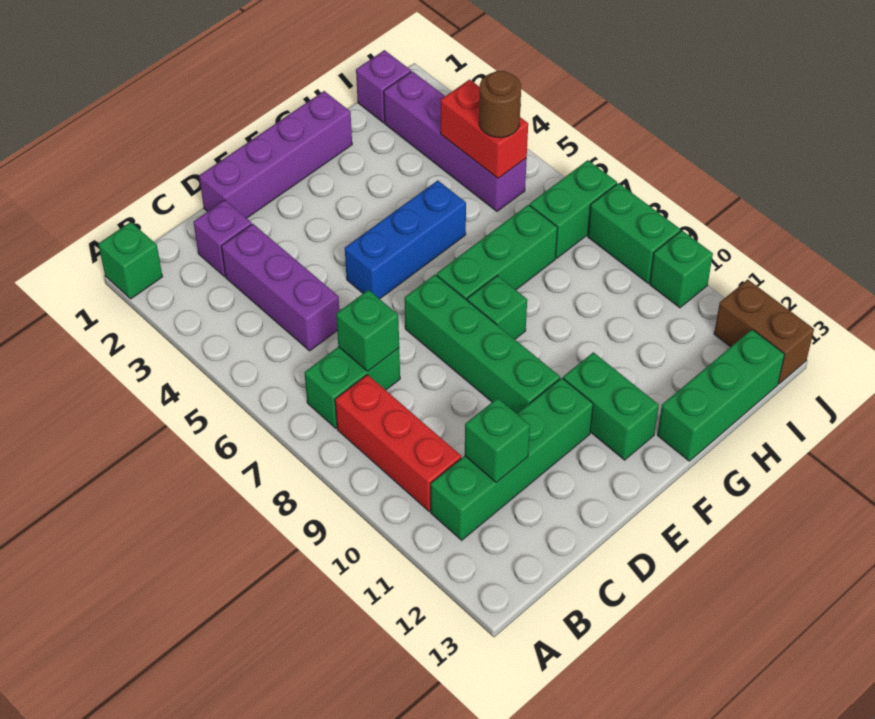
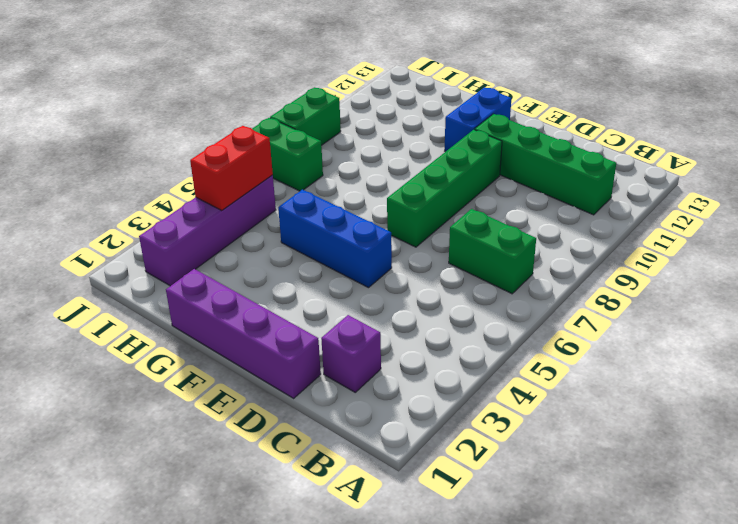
blue brick F11:F12 level 1 -> green brick F11:F12 level 1
none -> green brick A1 level 1
none -> red brick B8:B10 level 1
none -> purple brick C3:C5 level 1

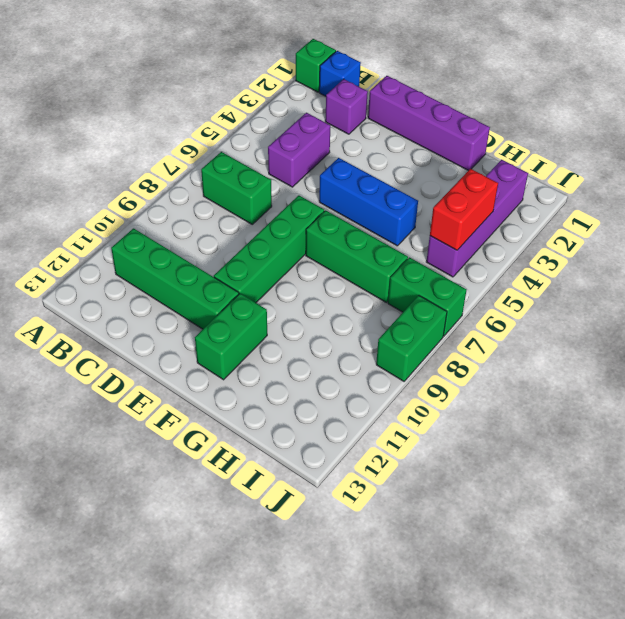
blue brick B1 level 1 -> none
purple brick C4:C5 level 1 -> purple brick C3:C5 level 1
none -> red brick B8:B10 level 1
none -> green brick F8 level 1
none -> green brick G13:I13 level 1

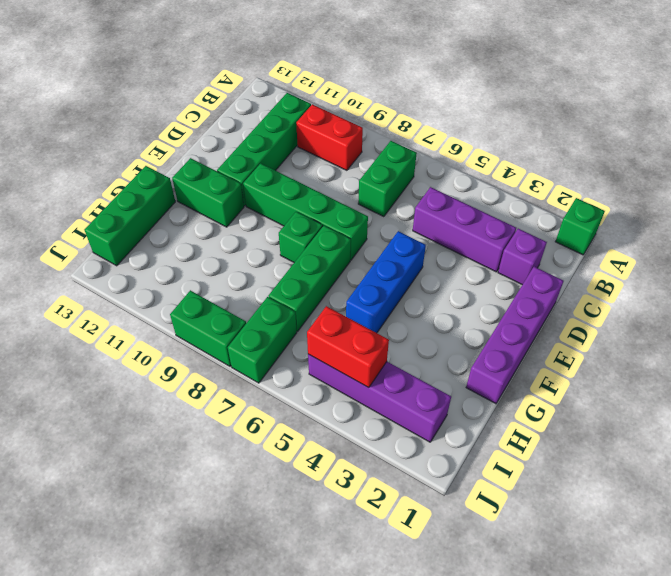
red brick B9:B10 level 1 -> red brick B8:B10 level 1
none -> purple brick I1 level 1
none -> green brick J10 level 1
none -> brown brick J12:J13 level 1

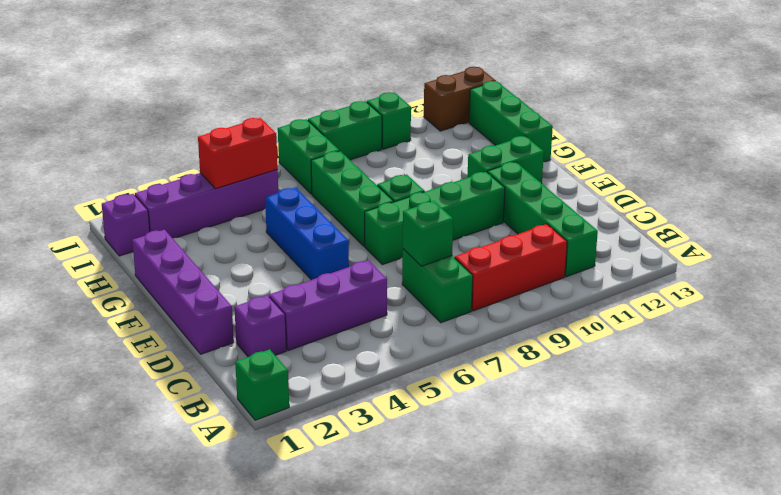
none -> green brick C11 level 2
none -> brown round brick I5 level 3

